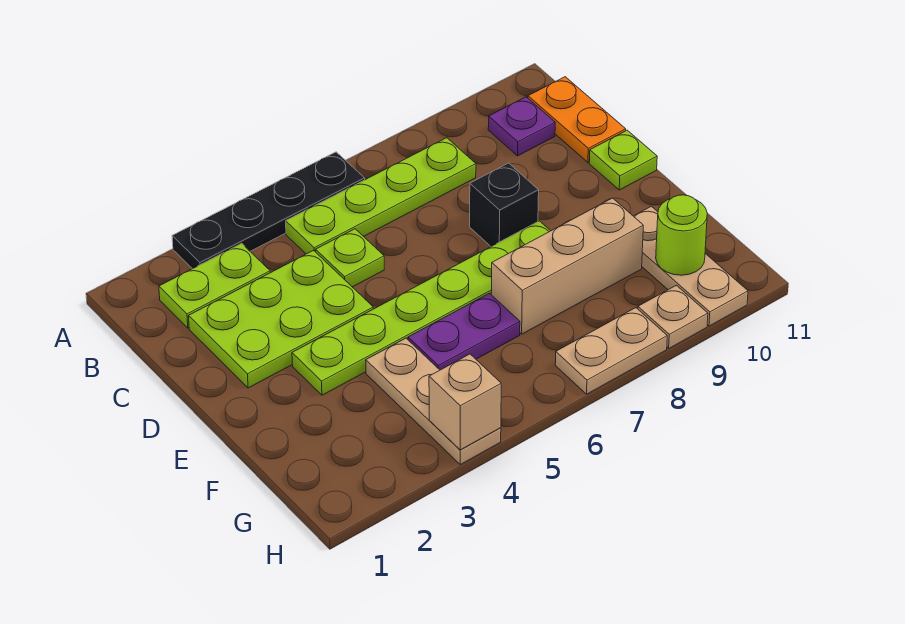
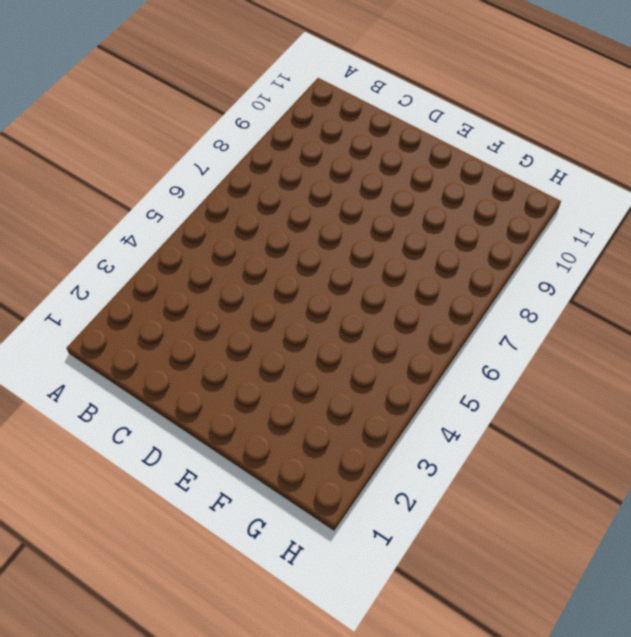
none -> black plate A3:A6 level 1
none -> lime plate B2:B3 level 1
none -> lime plate B5:B8 level 1

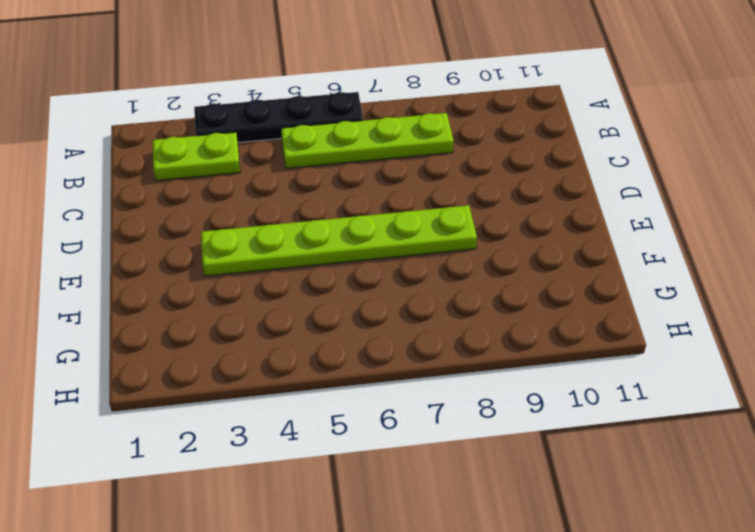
none -> purple plate B10 level 1
none -> orange plate B11:C11 level 1
none -> lime plate C2:D4 level 1

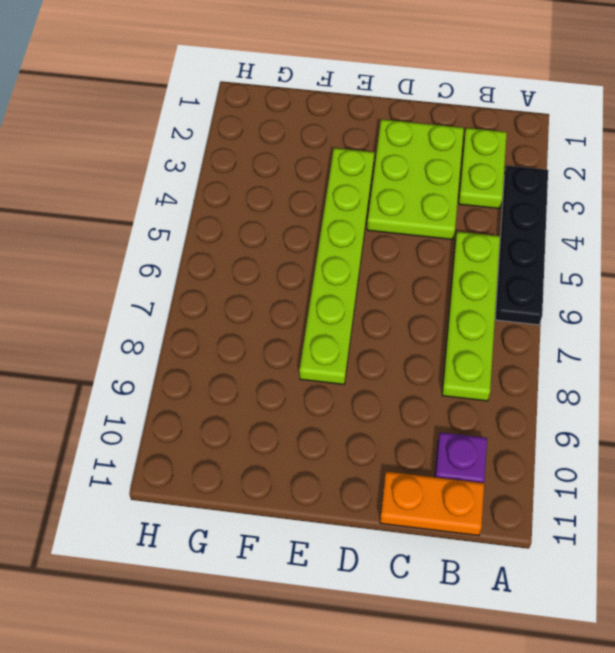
none -> lime plate C5 level 1
none -> black brick D8 level 1
none -> lime plate D11 level 1

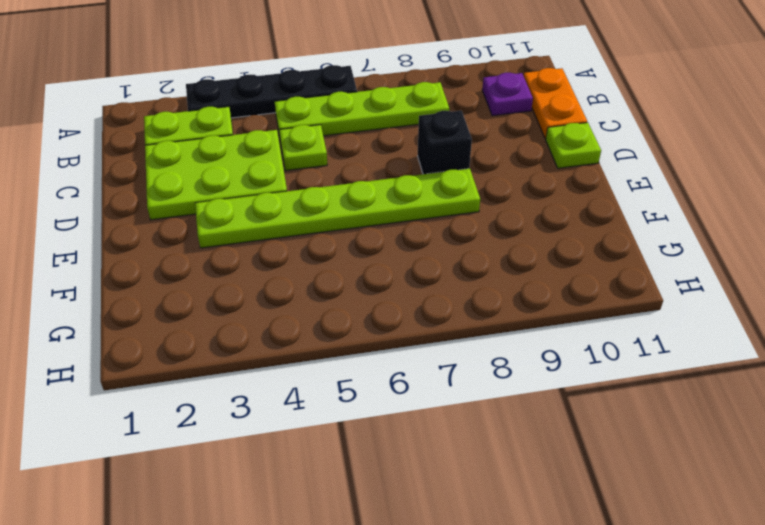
none -> tan plate F4:H4 level 1
none -> purple plate F5:F6 level 1
none -> tan brick F7:F9 level 1

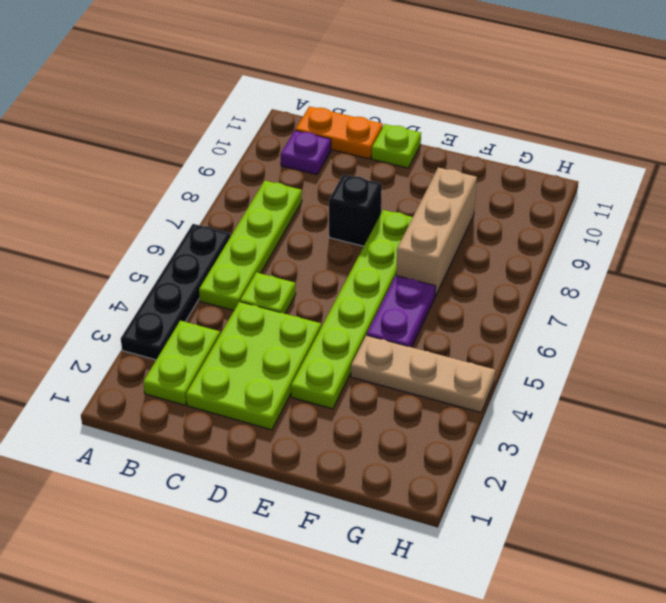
none -> tan plate F10:H10 level 1
none -> tan plate H7:H8 level 1
none -> tan plate H9 level 1

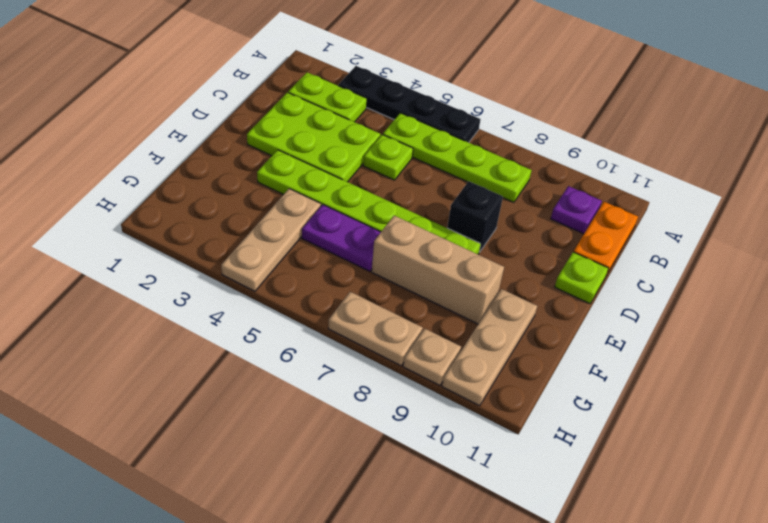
none -> lime round brick G10 level 2
none -> tan brick H4 level 2

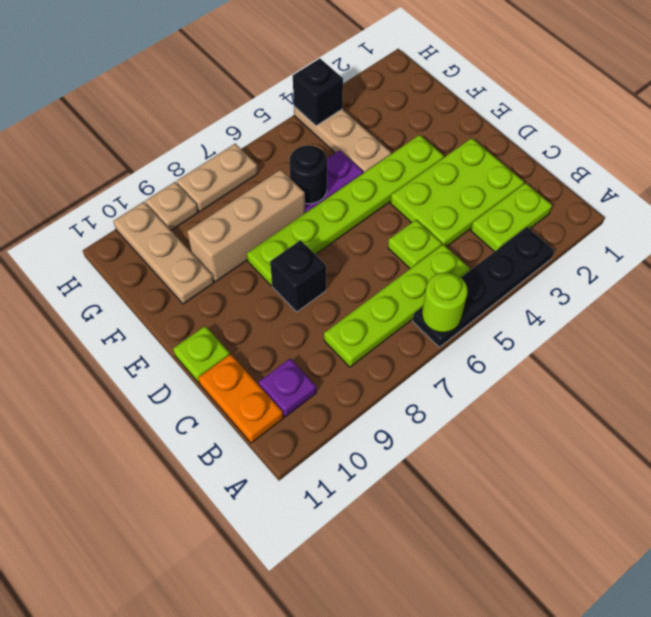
lime round brick A6 level 2 -> lime round brick G10 level 2
black round brick F6 level 2 -> none
black brick H4 level 2 -> tan brick H4 level 2

